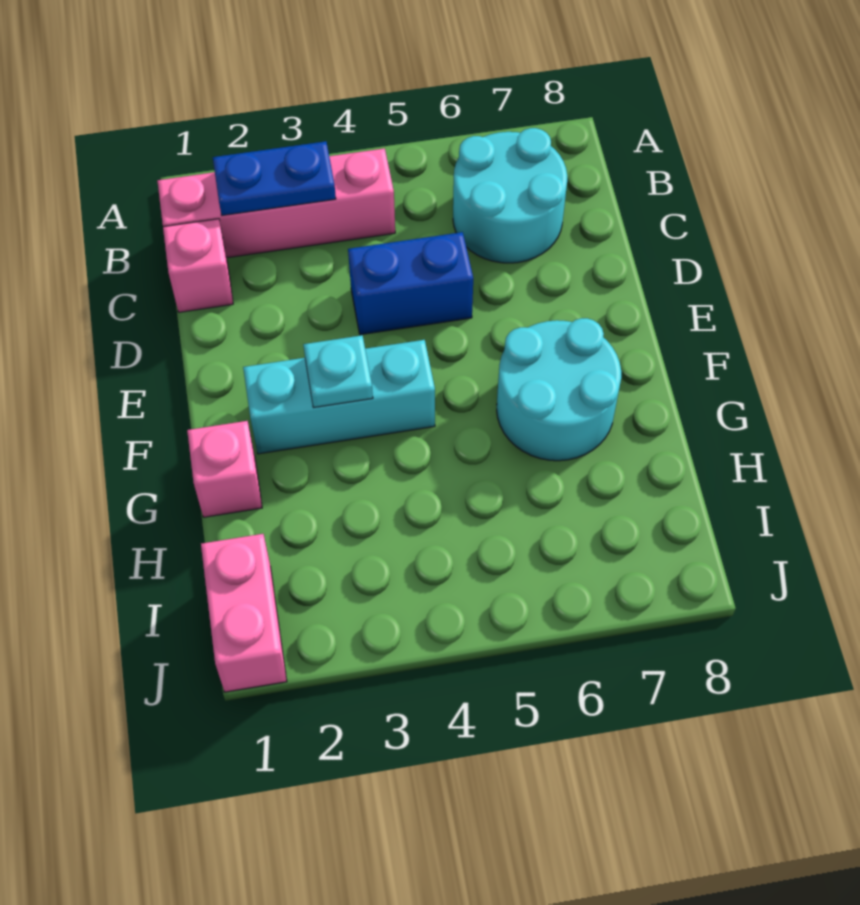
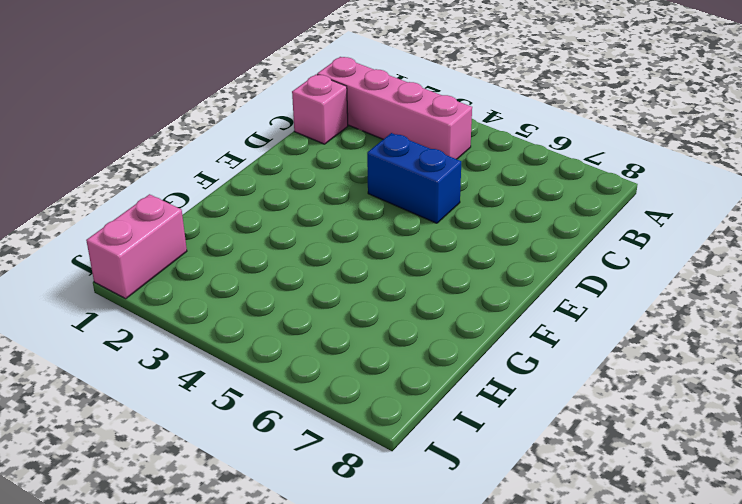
none -> cyan round brick B6:C7 level 1
none -> cyan brick F2:F4 level 1

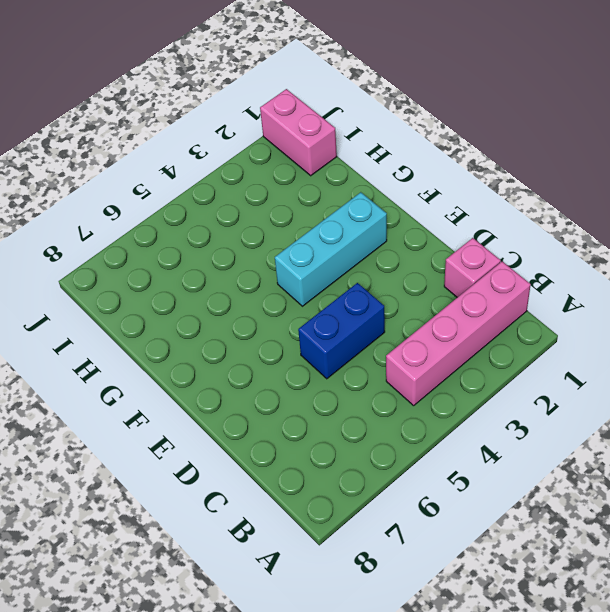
none -> cyan round brick B6:C7 level 1
none -> cyan round brick F6:G7 level 1

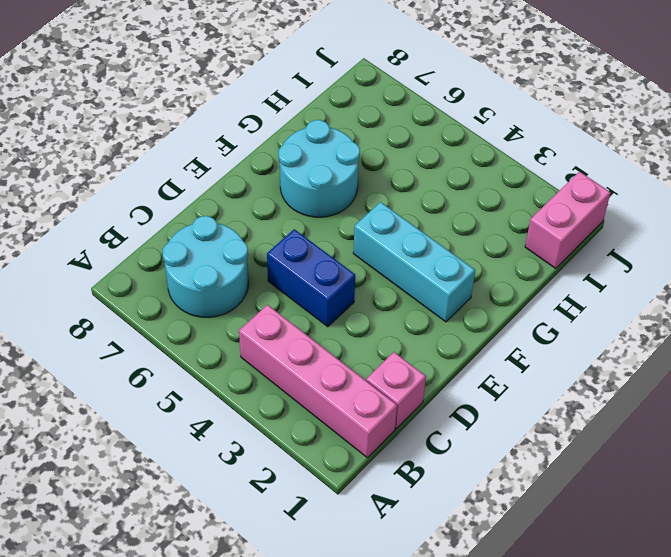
none -> pink brick G1 level 1
none -> blue plate B2:B3 level 2

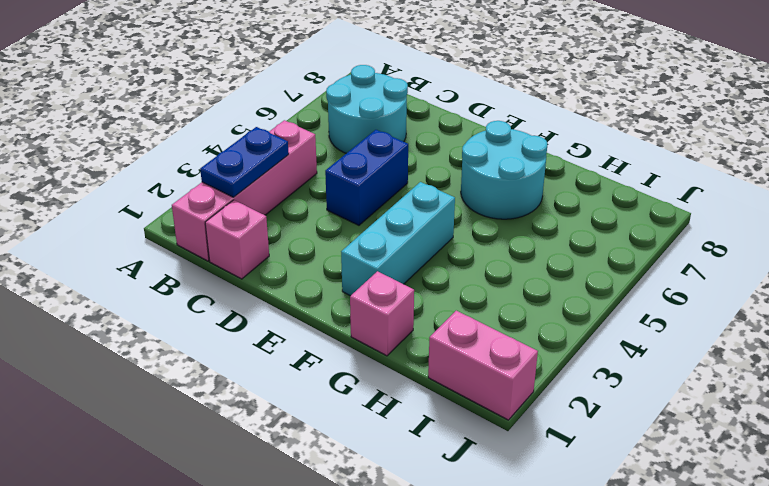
none -> cyan plate F3 level 2

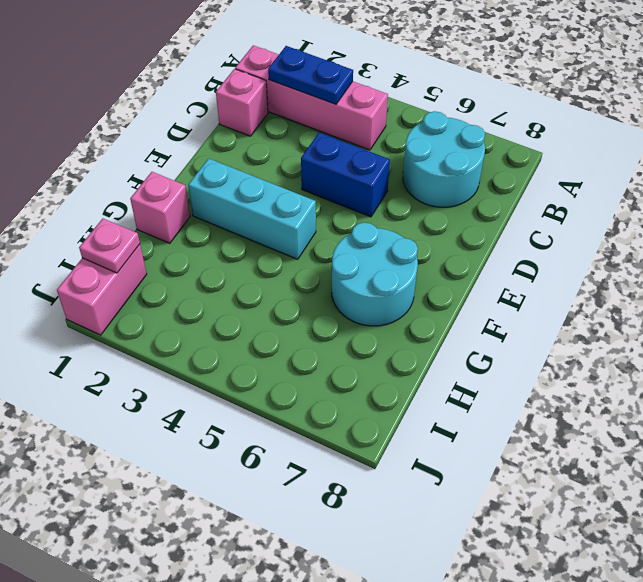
pink plate I1 level 2 -> none
none -> cyan plate F3 level 2

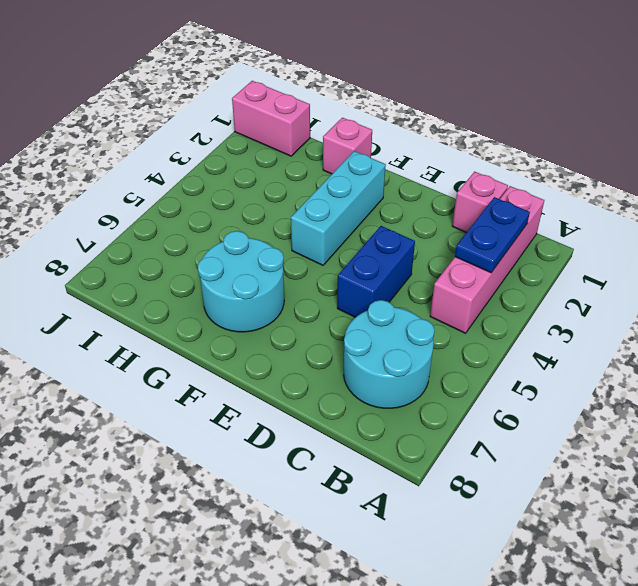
none -> cyan plate F3 level 2

